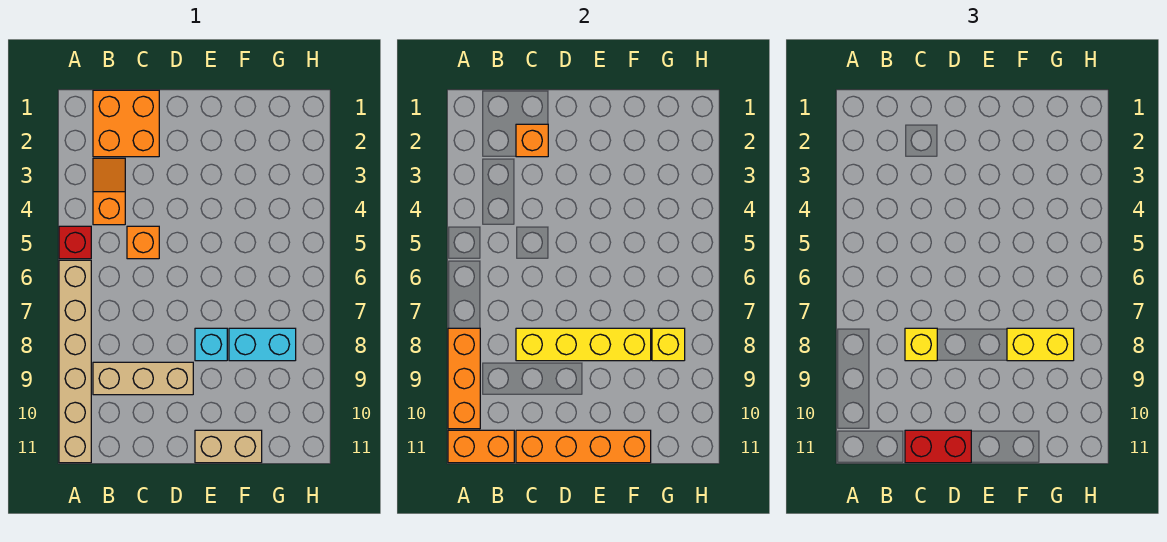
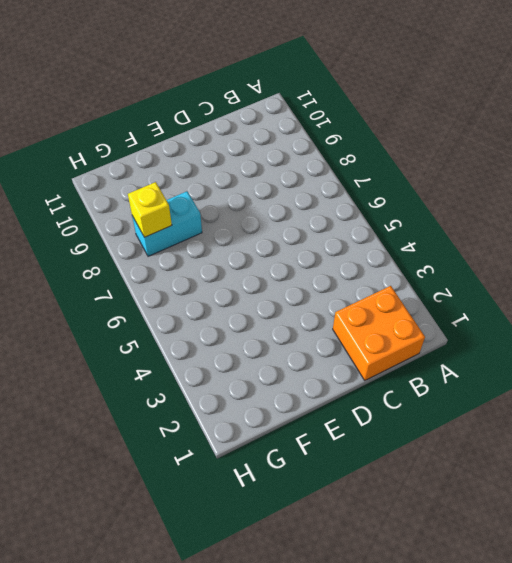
none -> red brick A5 level 1
none -> tan brick A6:A11 level 1
none -> orange slope B3:B4 level 1 top 4

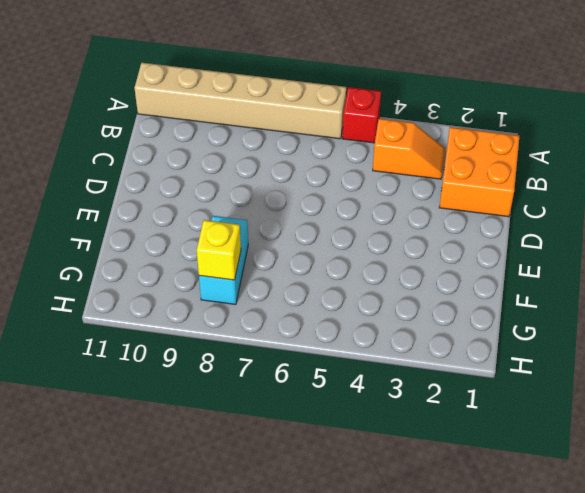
none -> tan brick B9:D9 level 1
none -> orange brick C5 level 1
none -> cyan brick E8 level 1

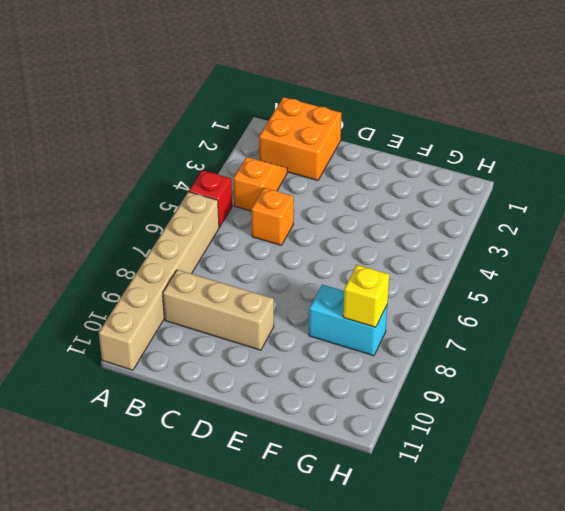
none -> cyan brick E8 level 1
none -> tan brick E11:F11 level 1
none -> orange brick A8:A10 level 2

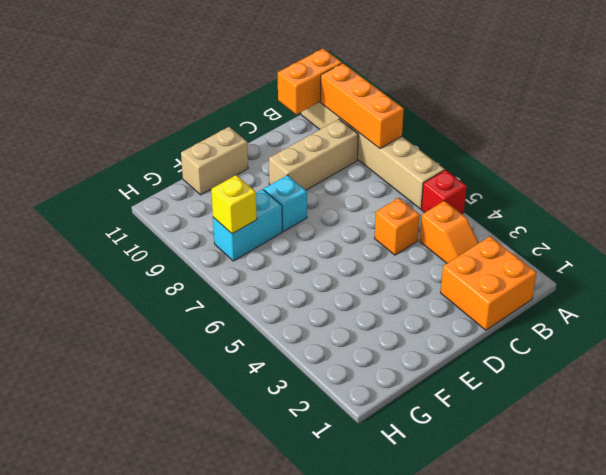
none -> orange brick C2 level 2
none -> yellow brick C8:F8 level 2
none -> orange brick C11:F11 level 2

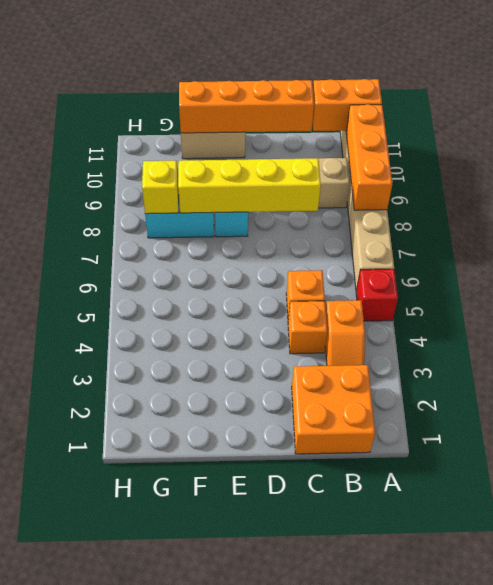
orange brick C4 level 1 -> orange brick C2 level 2
none -> yellow brick C8 level 3
none -> red brick C11:D11 level 3
none -> yellow brick F8:G8 level 3

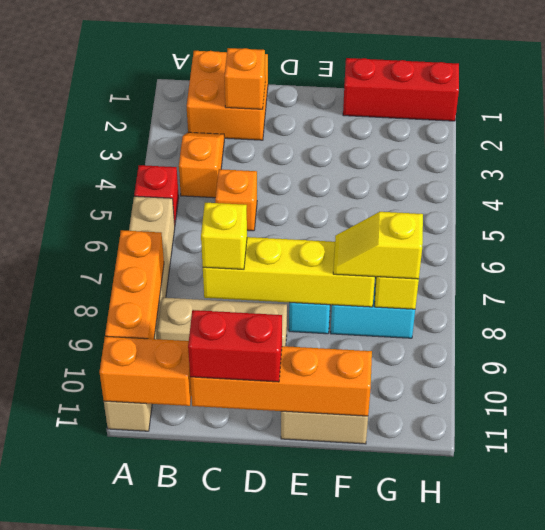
red brick F1:H1 level 1 -> none
yellow slope F8:G8 level 3 top G -> yellow brick F8:G8 level 3

